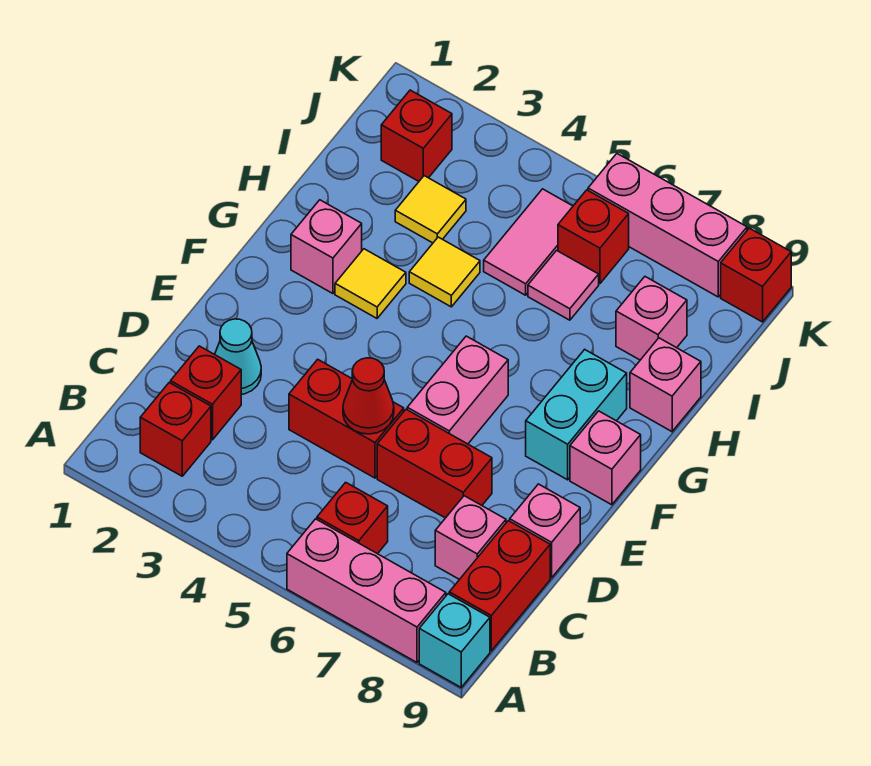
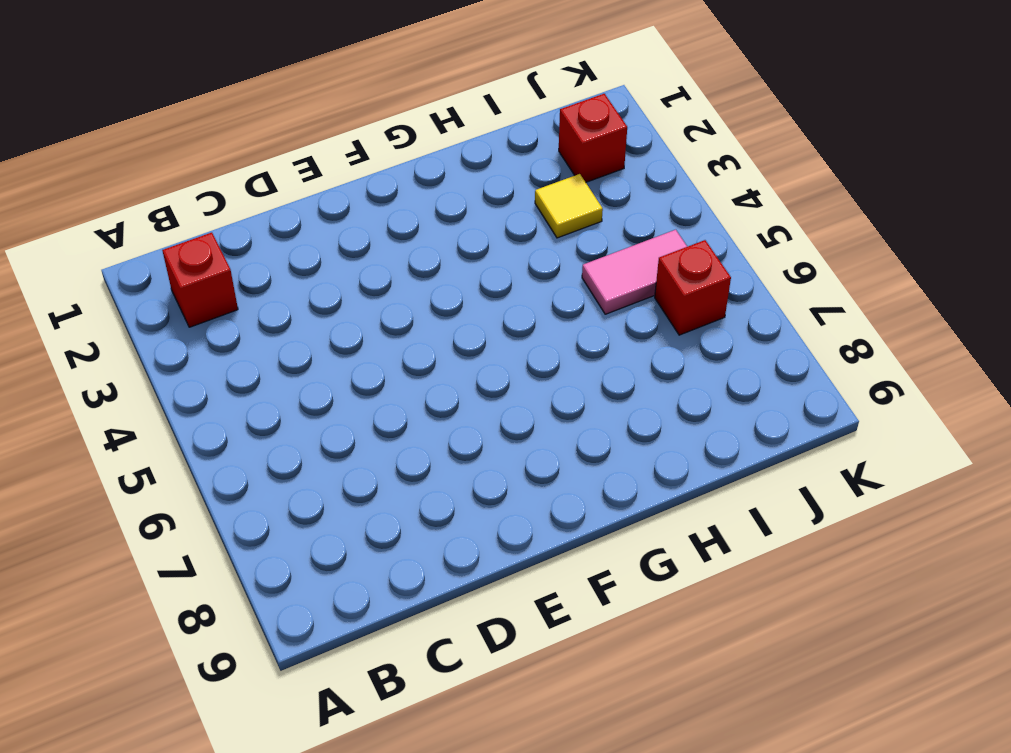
none -> pink brick A6:A8 level 1
none -> cyan brick A9 level 1
none -> red brick B6 level 1

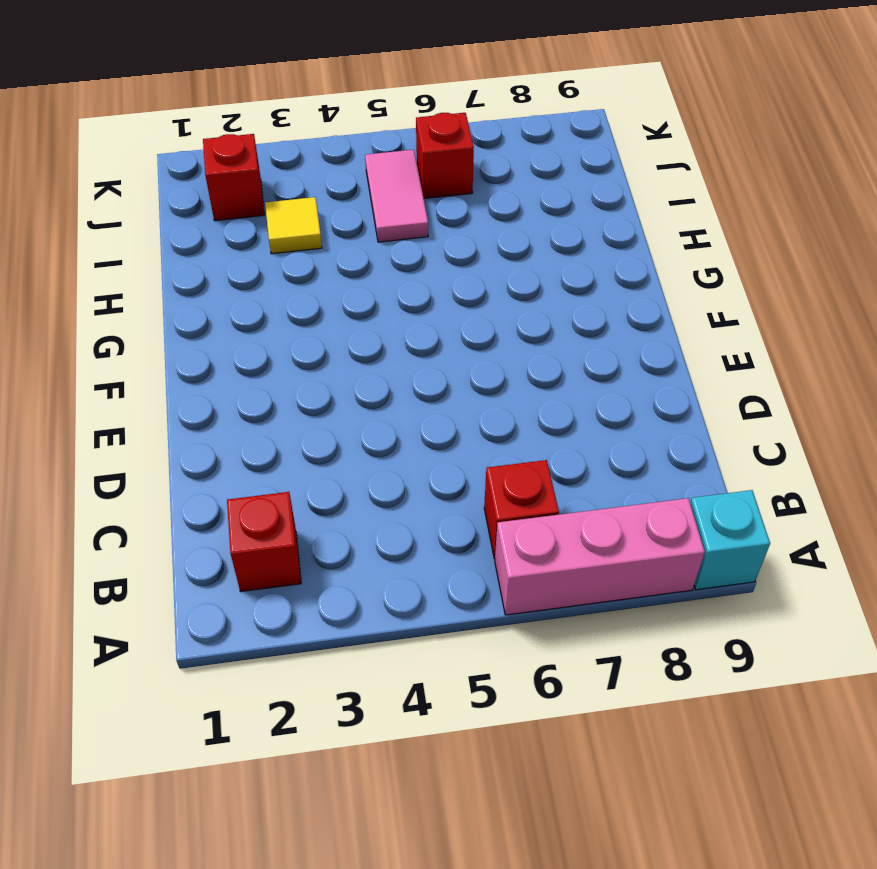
none -> red brick B9:C9 level 1
none -> red brick C2 level 1
none -> pink brick C8 level 1

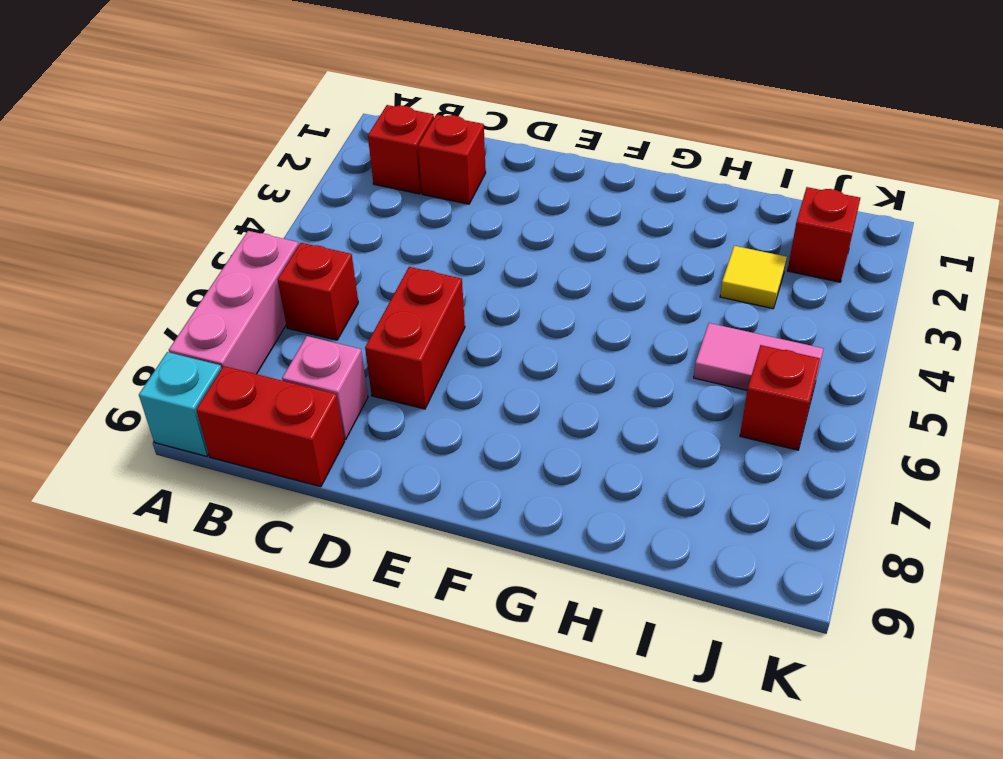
none -> cyan cone D2 level 1
none -> red brick D4:D5 level 1
none -> pink brick D9 level 1

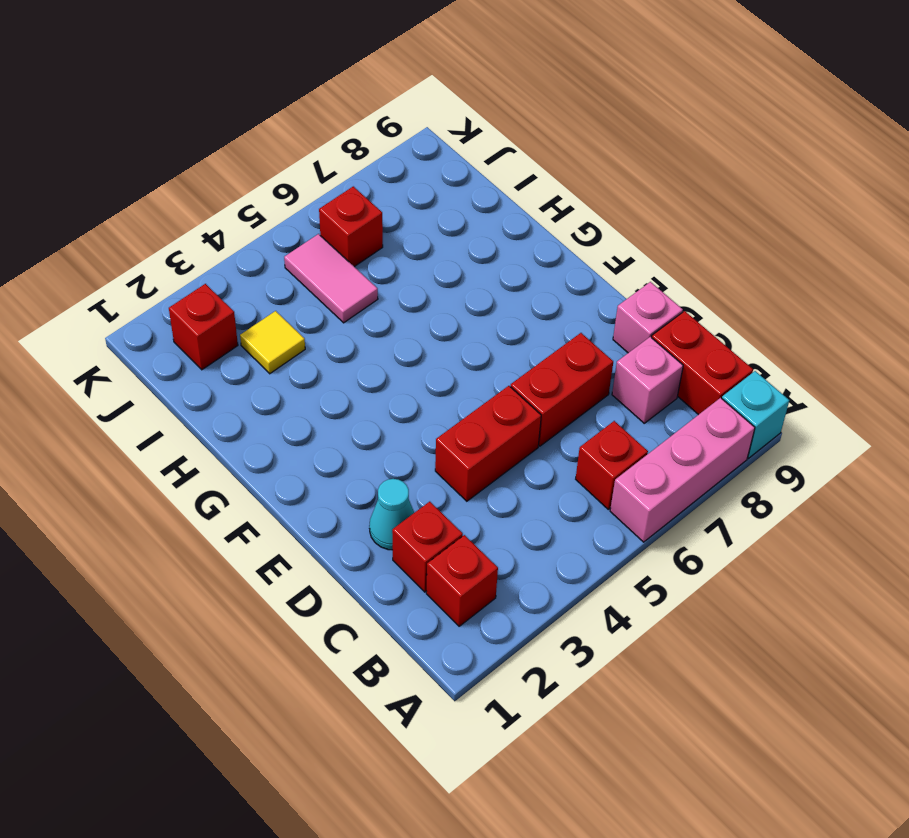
none -> pink brick E6:F6 level 1
none -> cyan brick F8:G8 level 1
none -> pink brick F9 level 1

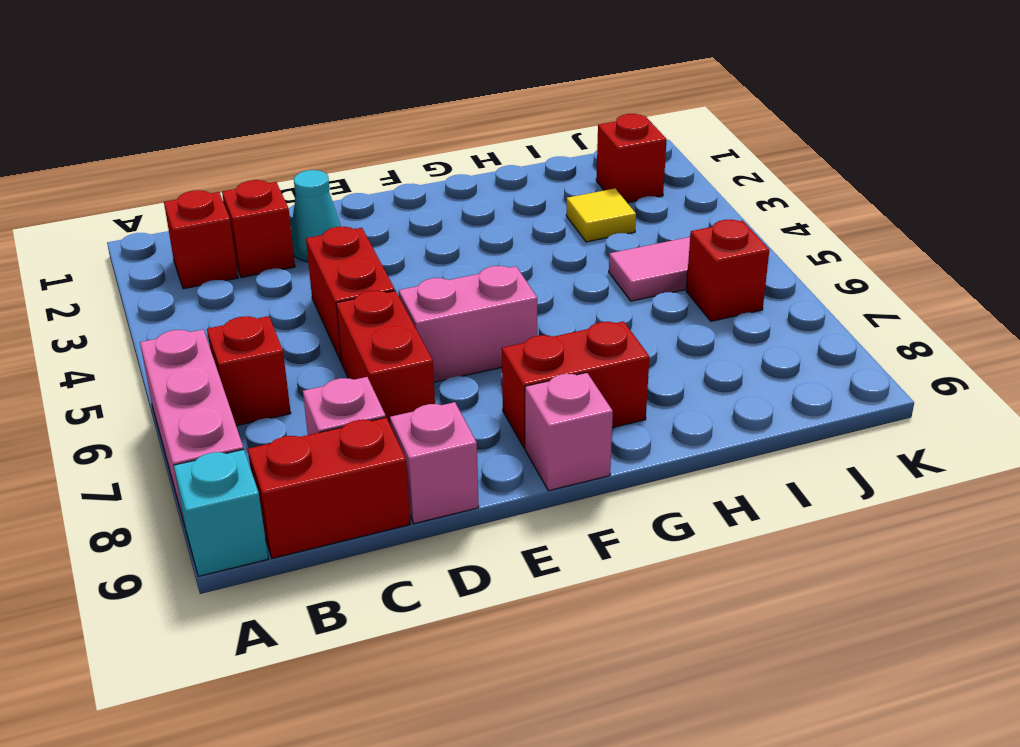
red brick F8:G8 level 1 -> cyan brick F8:G8 level 1
none -> pink brick G2 level 1
none -> yellow tile G3 level 1
none -> yellow tile H4 level 1

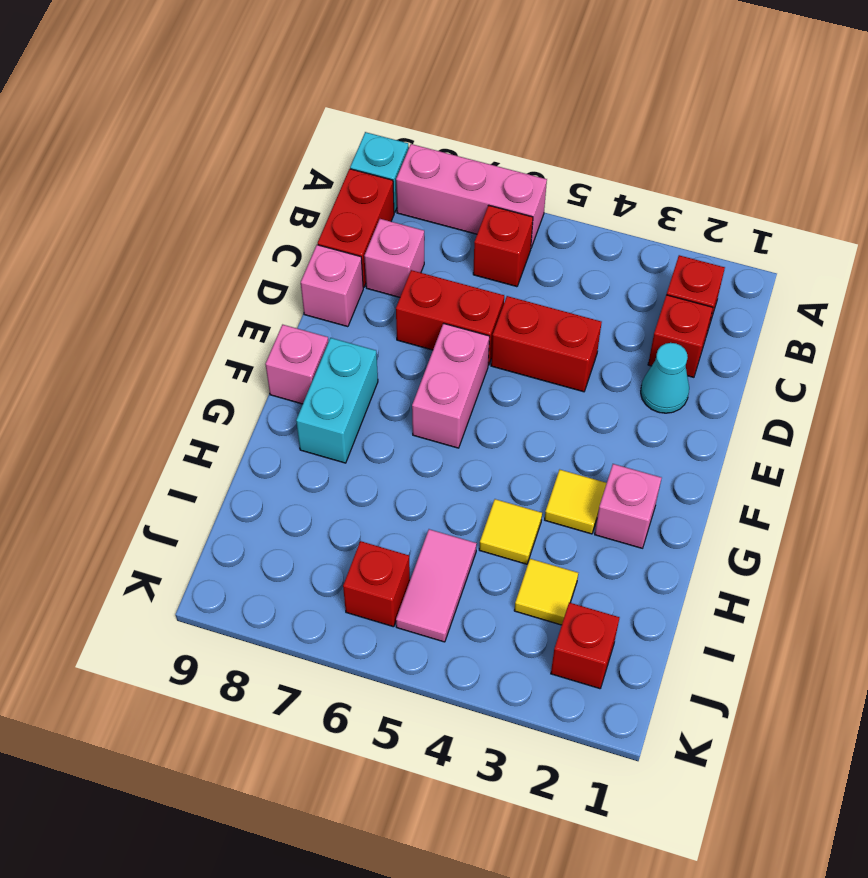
none -> pink brick H9 level 1
none -> pink tile I6 level 1
none -> pink brick I8 level 1

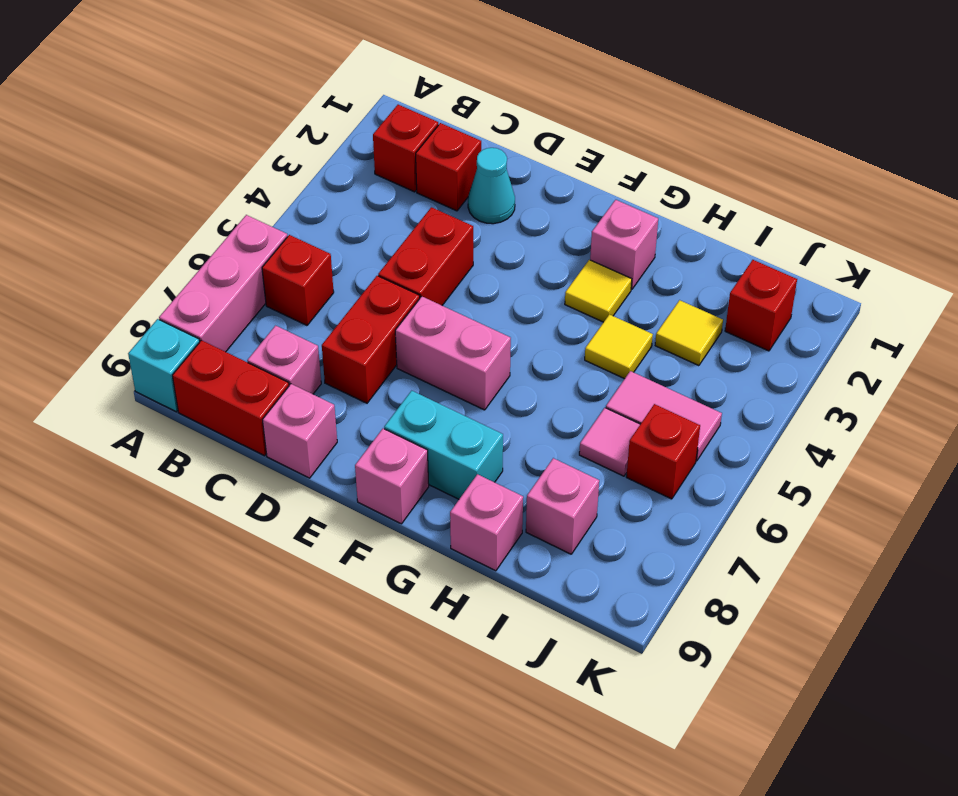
none -> pink brick K6:K8 level 1
none -> red brick K9 level 1
none -> red cone D5 level 2

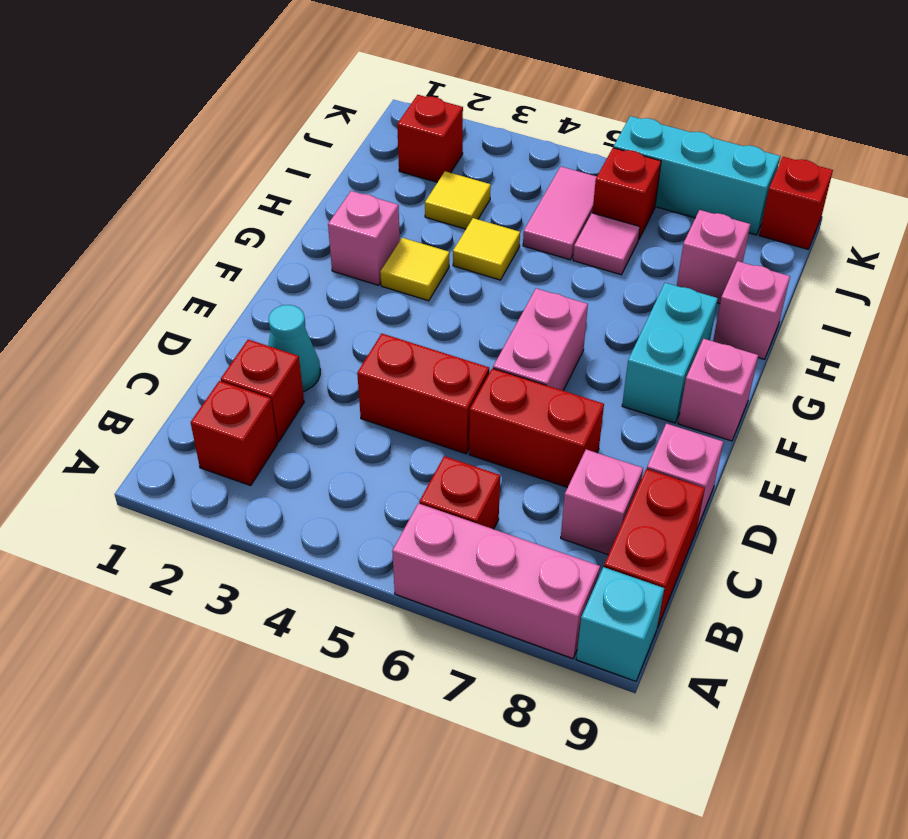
cyan brick K6:K8 level 1 -> pink brick K6:K8 level 1
none -> red cone D5 level 2

